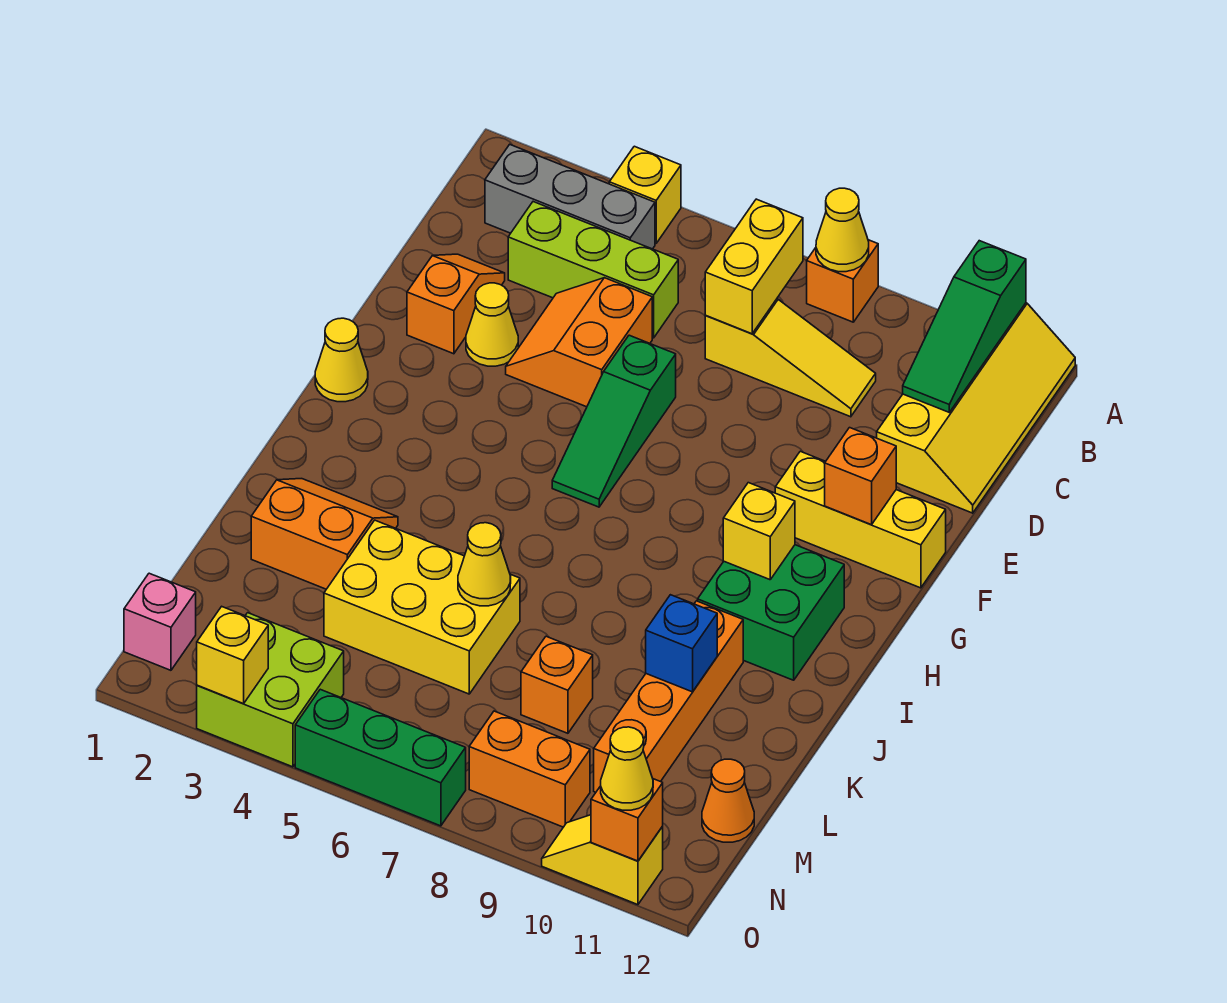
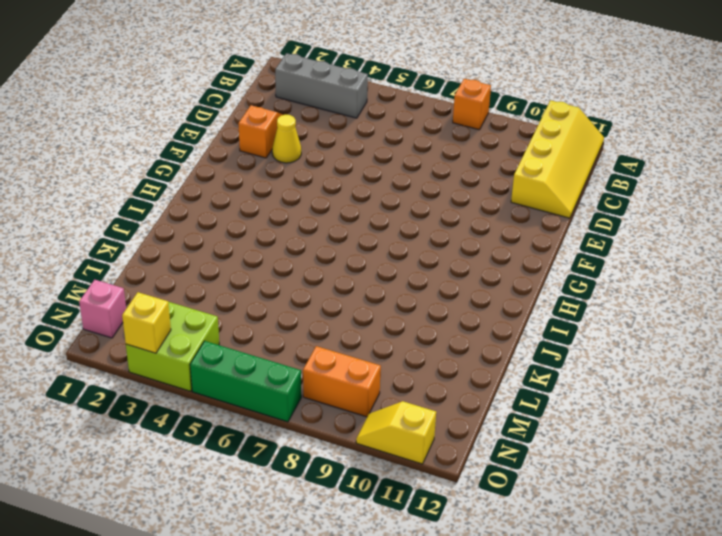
none -> yellow brick A4 level 1
none -> lime brick C3:C5 level 1
none -> yellow slope C7:C9 level 1 top 7
none -> orange slope D4:E5 level 1 top 5

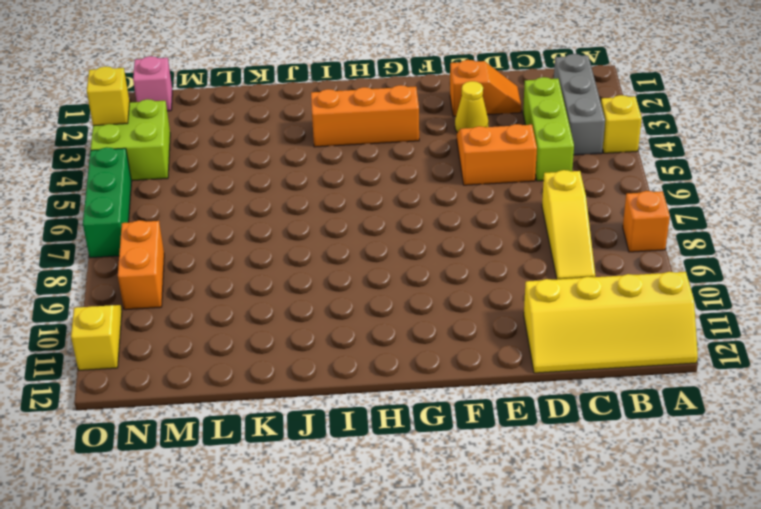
orange brick G3:I3 level 1 -> none
none -> green slope E6:G6 level 1 top E
none -> yellow brick F10:F12 level 1
none -> yellow cone G1 level 1
none -> green brick H10:I11 level 1

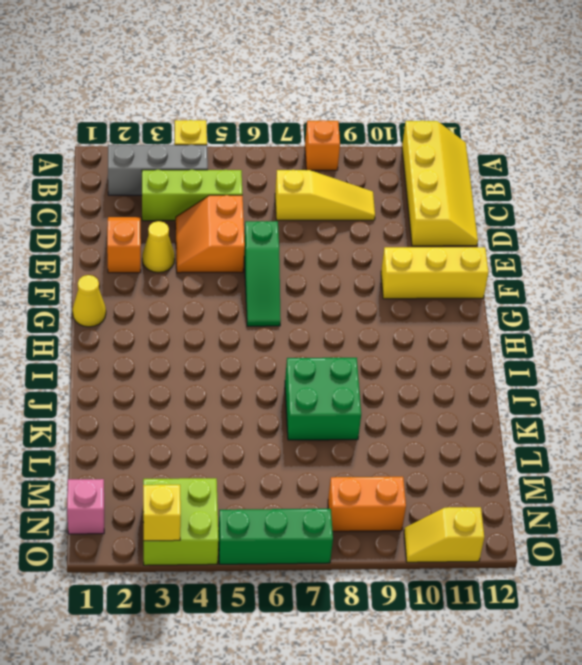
green brick J7:K8 level 1 -> green brick H10:I11 level 1
none -> orange slope J2:K3 level 1 top K
none -> orange brick J10:M10 level 1
none -> yellow brick K4:L6 level 1
none -> orange brick L8 level 1

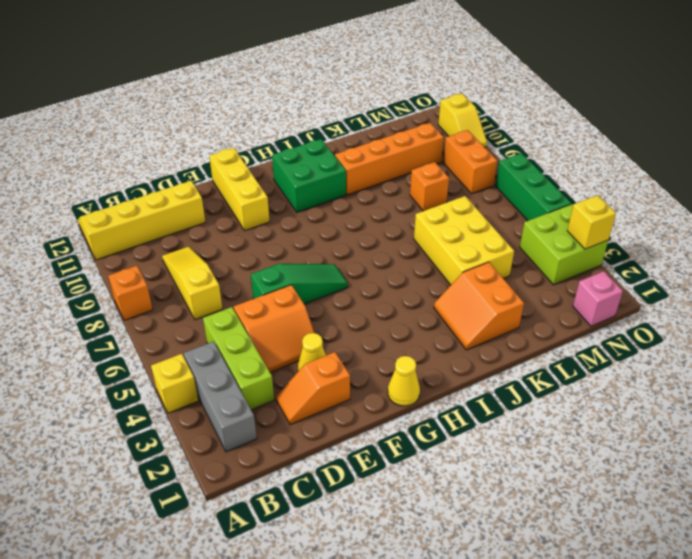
none -> orange cone M12 level 1
none -> yellow cone A8 level 2
none -> green slope A11:C11 level 2 top A
none -> yellow brick B7:C7 level 2

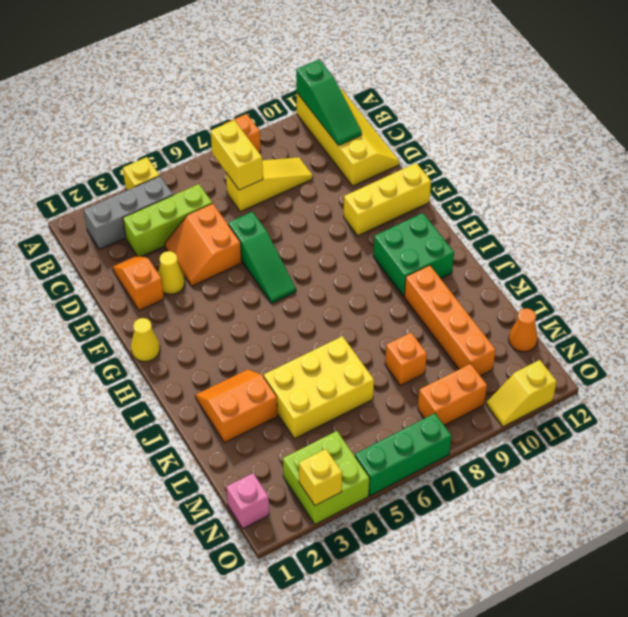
none -> yellow cone A8 level 2
none -> orange brick F11 level 2
none -> yellow brick H10 level 2
none -> yellow cone K6 level 2

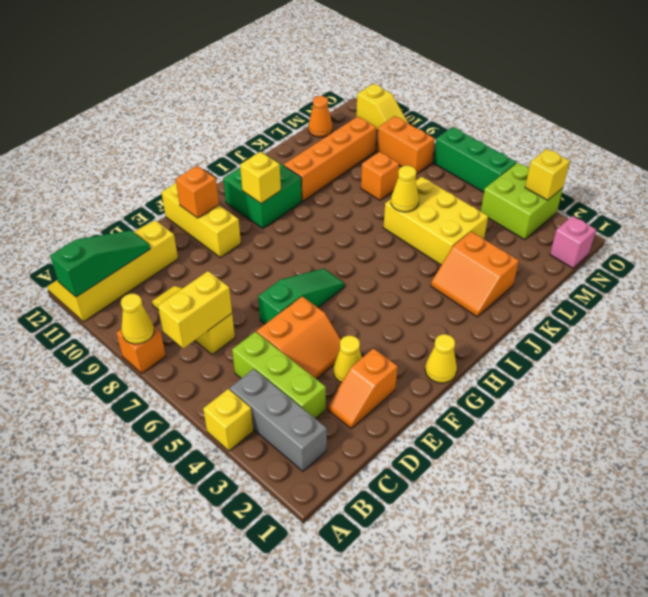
none -> blue brick K10 level 2
none -> orange brick O11 level 2
none -> yellow cone O11 level 3

